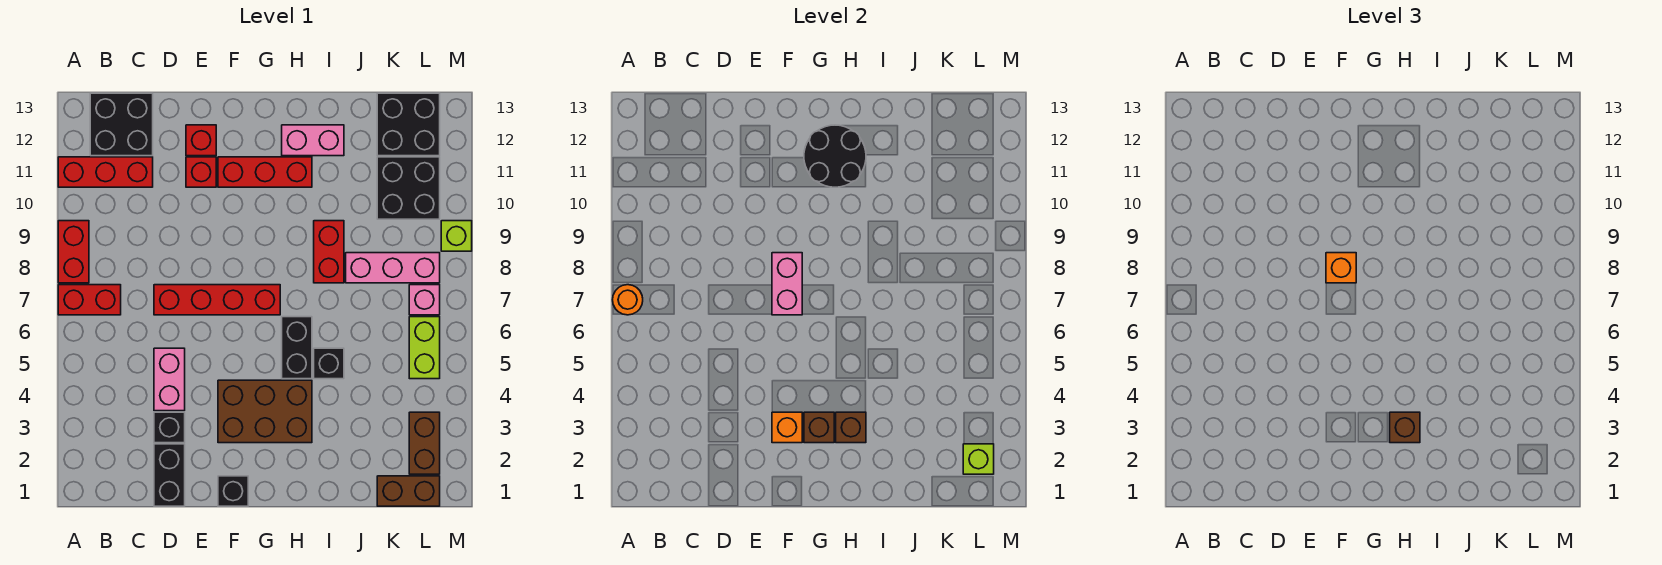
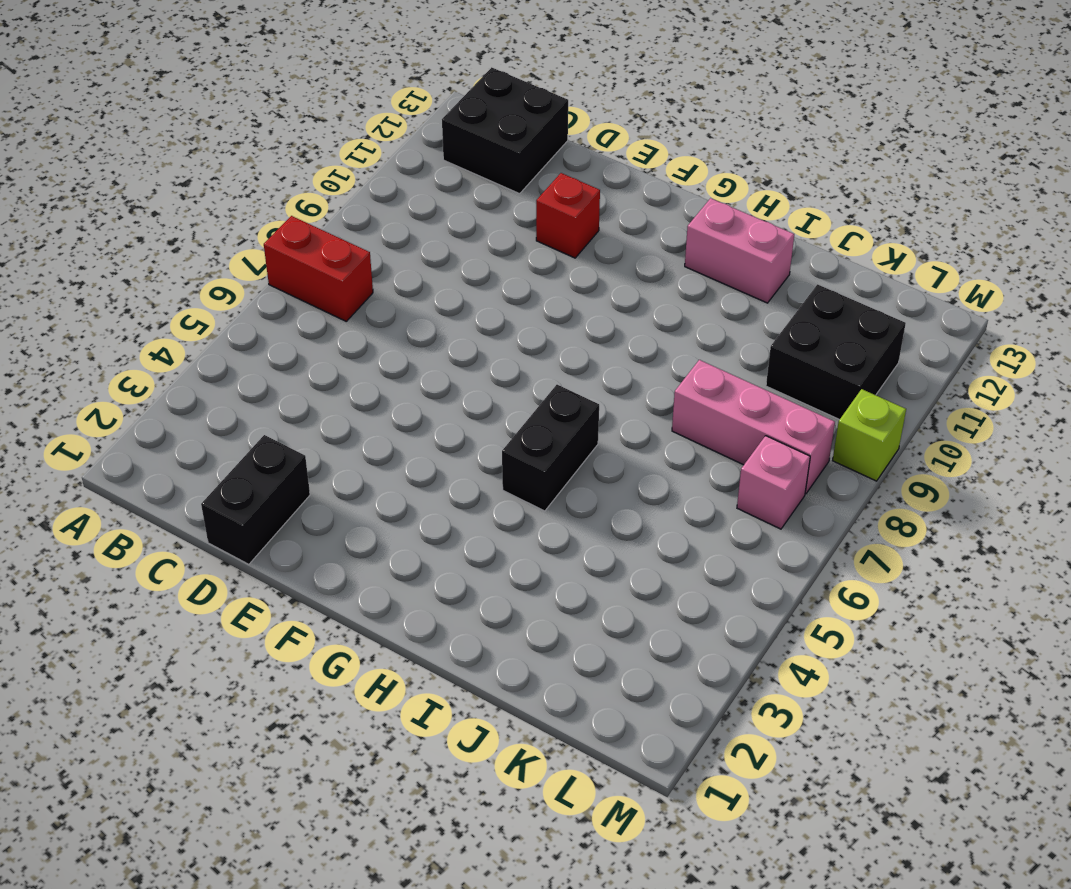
none -> red brick A8:A9 level 1
none -> red brick A11:C11 level 1
none -> black brick D3 level 1
none -> pink brick D4:D5 level 1

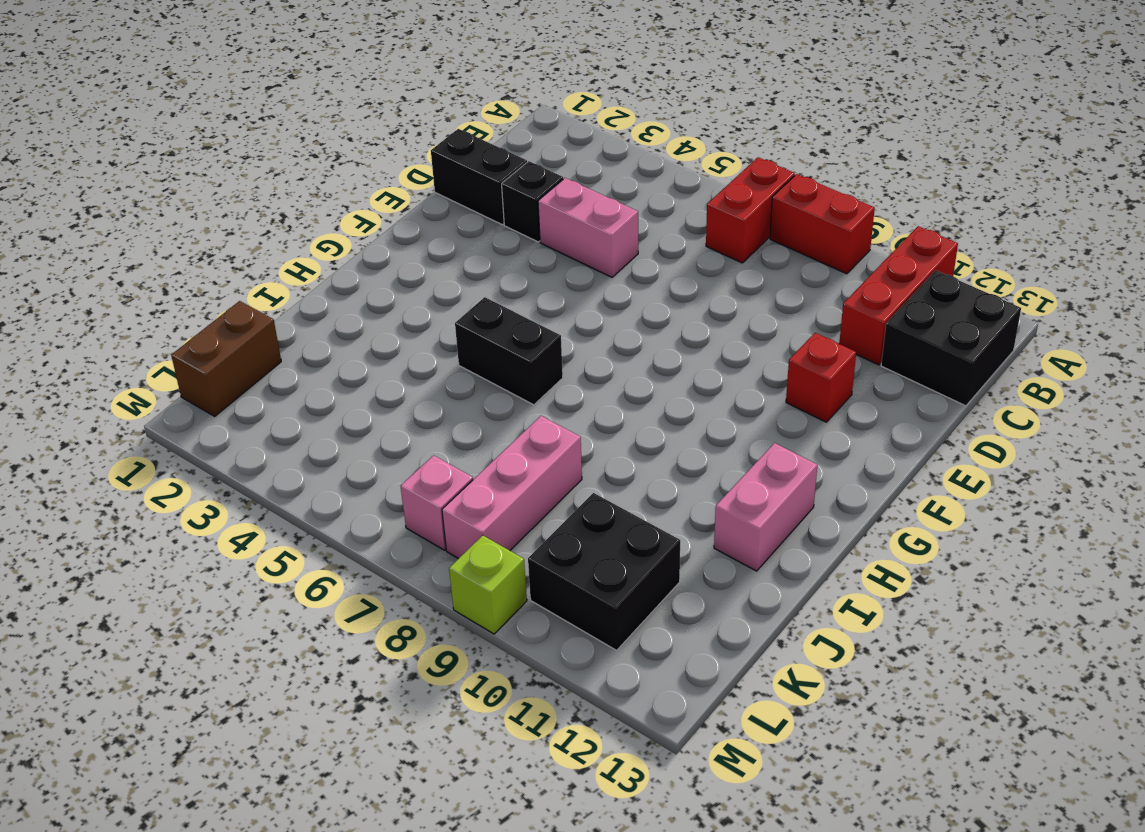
none -> red brick D7:G7 level 1
none -> red brick E12 level 1
none -> black brick F1 level 1
none -> brown brick F3:H4 level 1

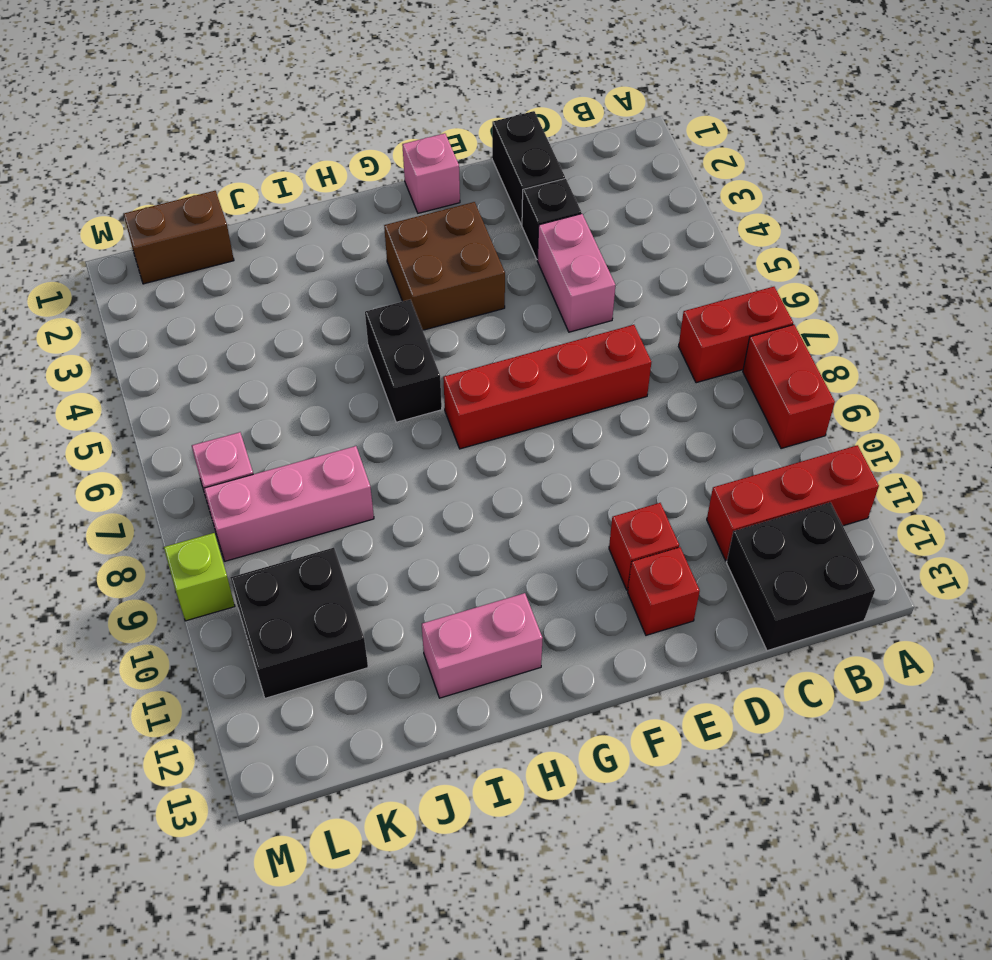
pink brick F1 level 1 -> black brick F1 level 1
brown brick F3:G4 level 1 -> brown brick F3:H4 level 1
none -> red brick F11:H11 level 1
none -> black brick I5 level 1
none -> red brick I8:I9 level 1
none -> black brick K12:L13 level 1

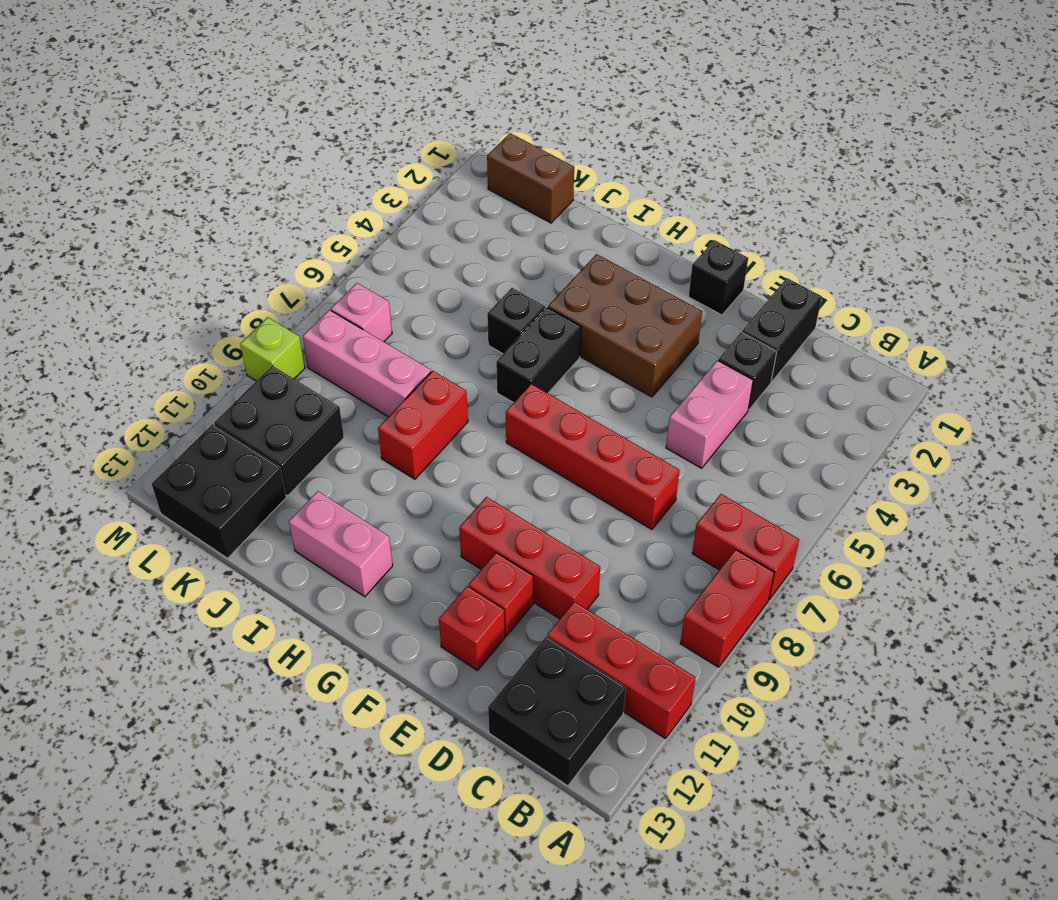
red brick D10:F10 level 1 -> red brick F11:H11 level 1
none -> brown brick L2:L3 level 1
none -> lime brick L5:L6 level 1
none -> orange round brick A7 level 2
none -> orange brick F3 level 2

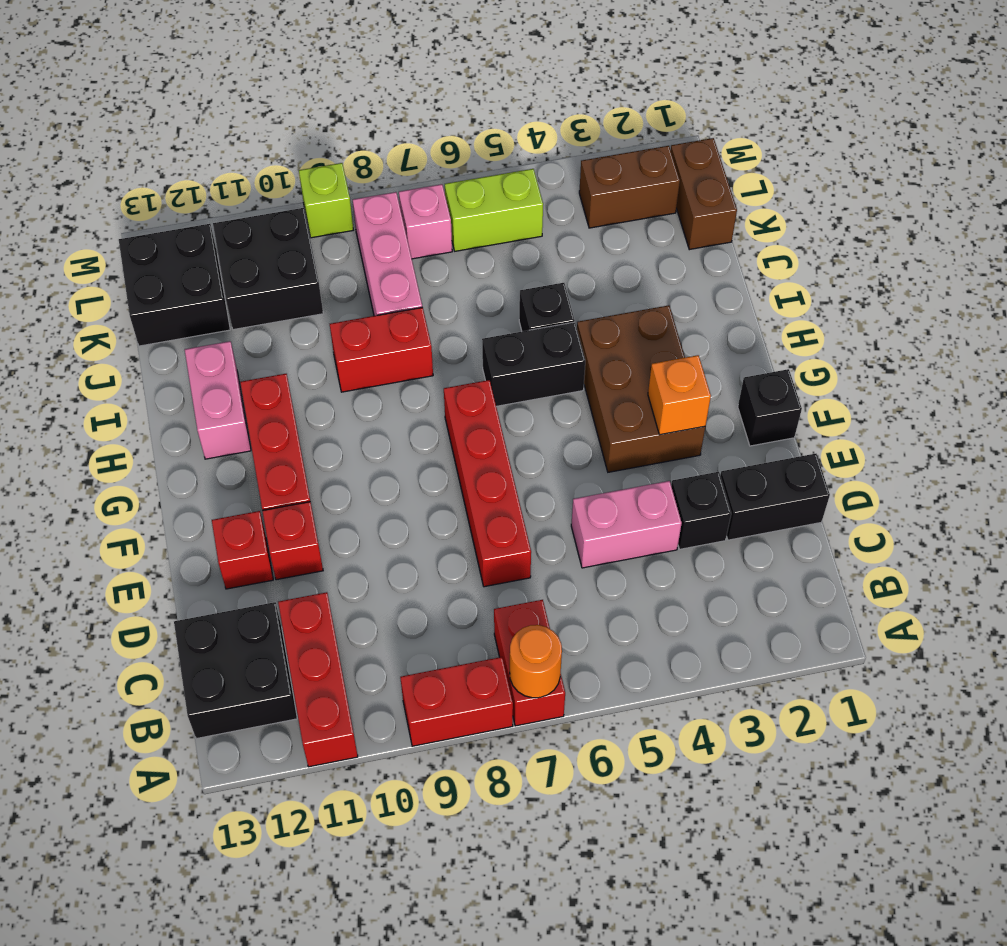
none -> pink brick F7:F8 level 2
none -> brown brick G3 level 2
none -> black round brick G11:H12 level 2
none -> brown brick H3 level 2

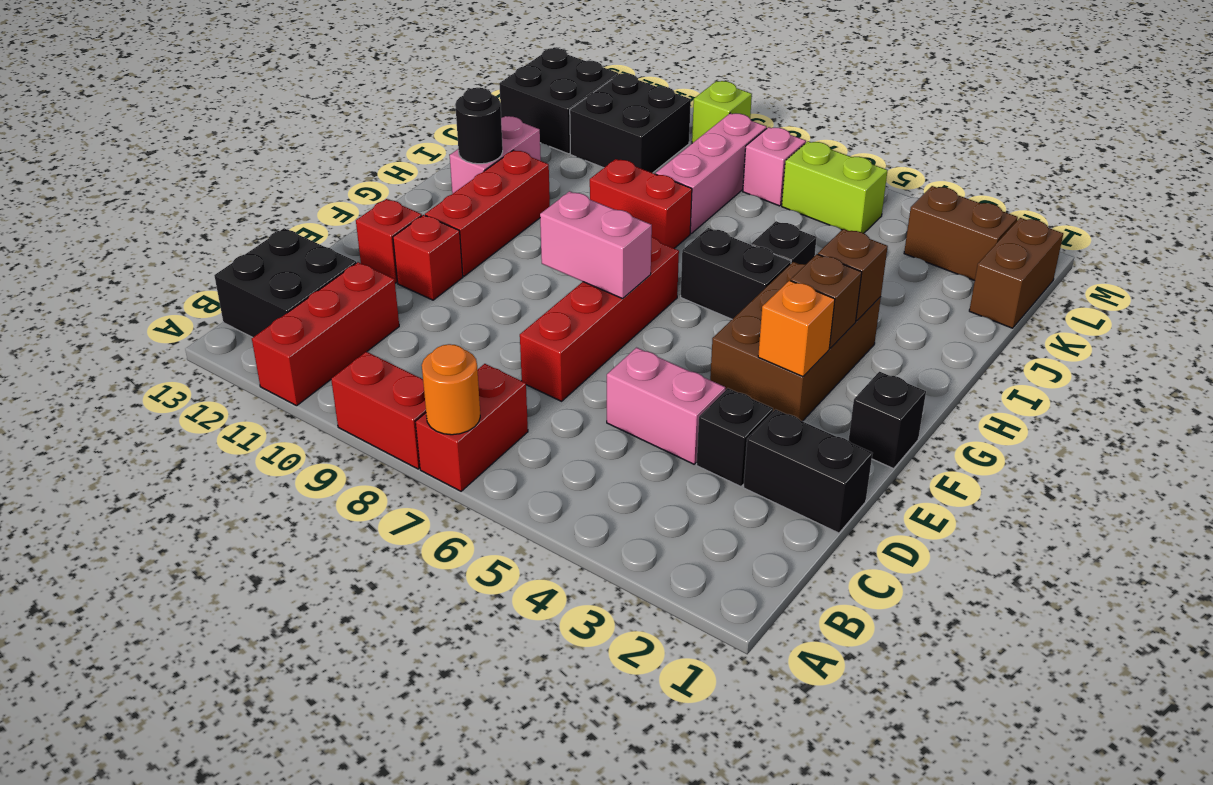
black round brick H12 level 2 -> black round brick G11:H12 level 2
none -> lime brick L2 level 2
none -> orange brick F8 level 3
none -> brown brick H3 level 3

